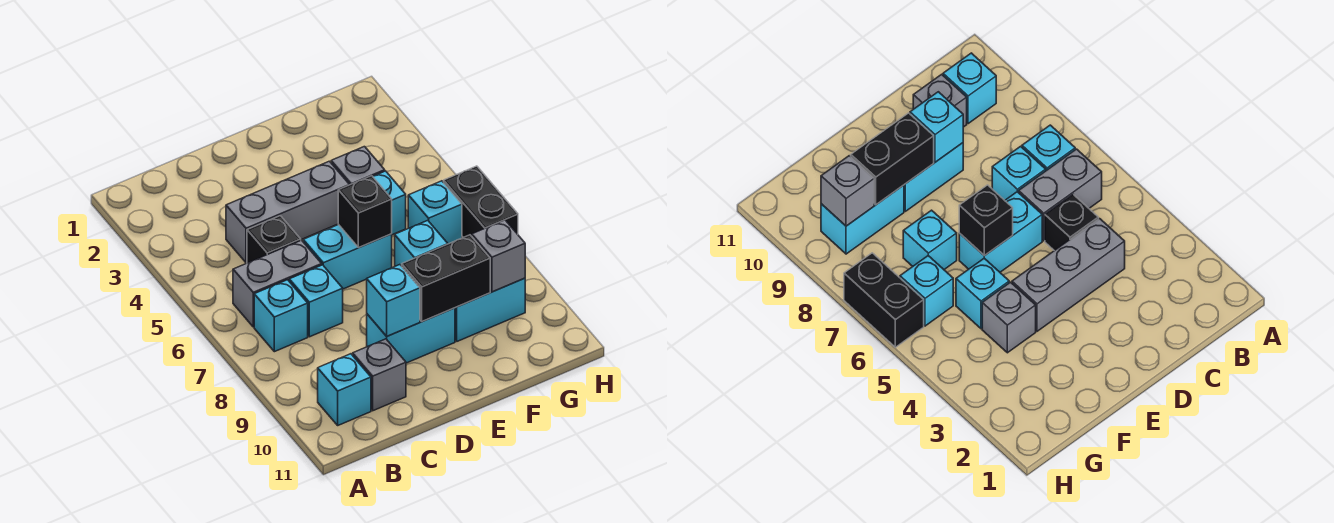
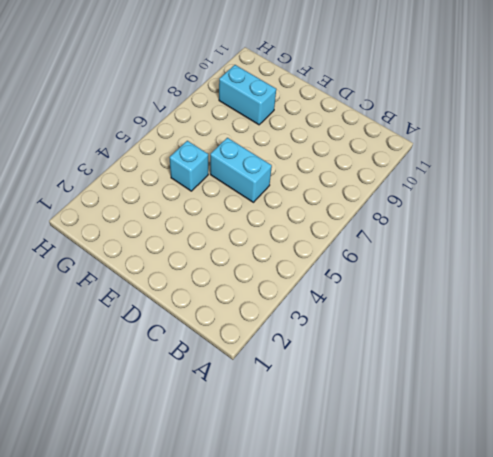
none -> grey brick B6:C6 level 1
none -> cyan brick B7 level 1
none -> cyan brick B10 level 1

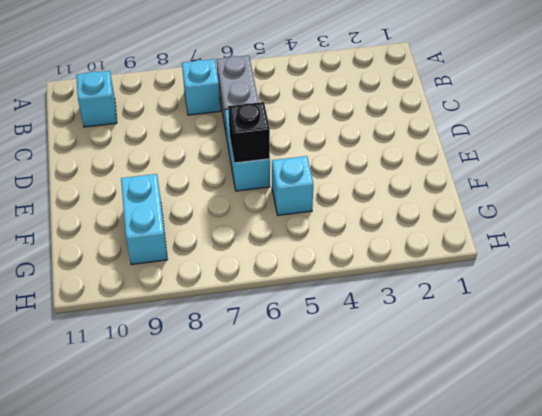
none -> grey brick C4:E4 level 1
none -> black brick C5 level 1
none -> cyan brick C7 level 1

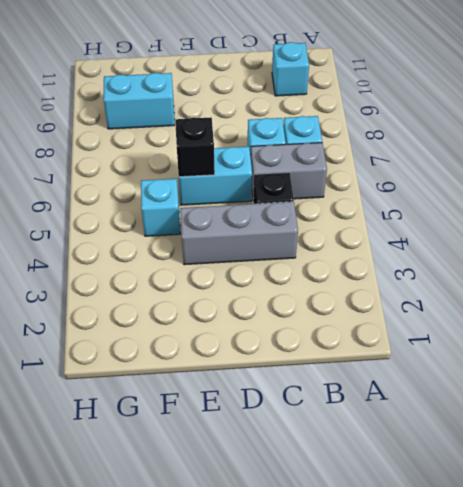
none -> grey brick C10 level 1
none -> cyan brick D9:E9 level 1
none -> grey brick F4 level 1

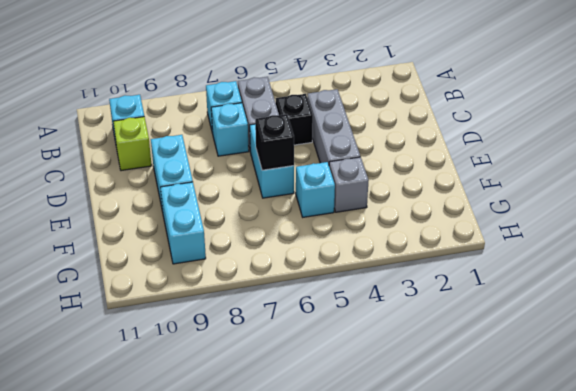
lime brick C10 level 1 -> grey brick C10 level 1
none -> cyan brick F7 level 1
none -> cyan brick G6 level 1
none -> black brick H6:H7 level 1

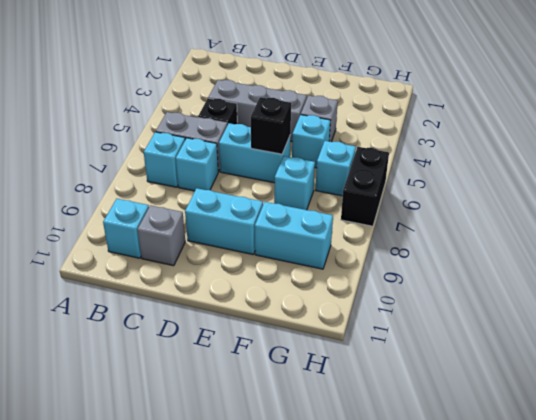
none -> cyan brick D9 level 2
none -> black brick E9:F9 level 2
none -> grey brick G9 level 2

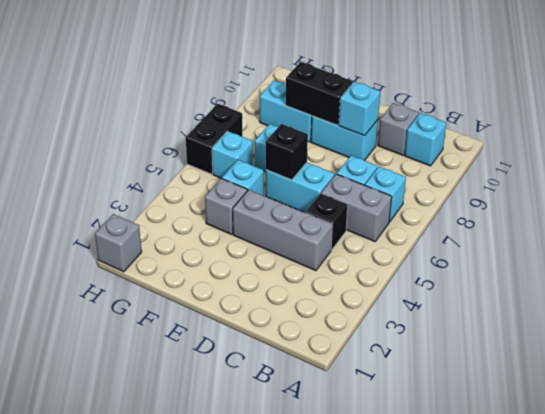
grey brick H1 level 1 -> grey brick G9 level 2

